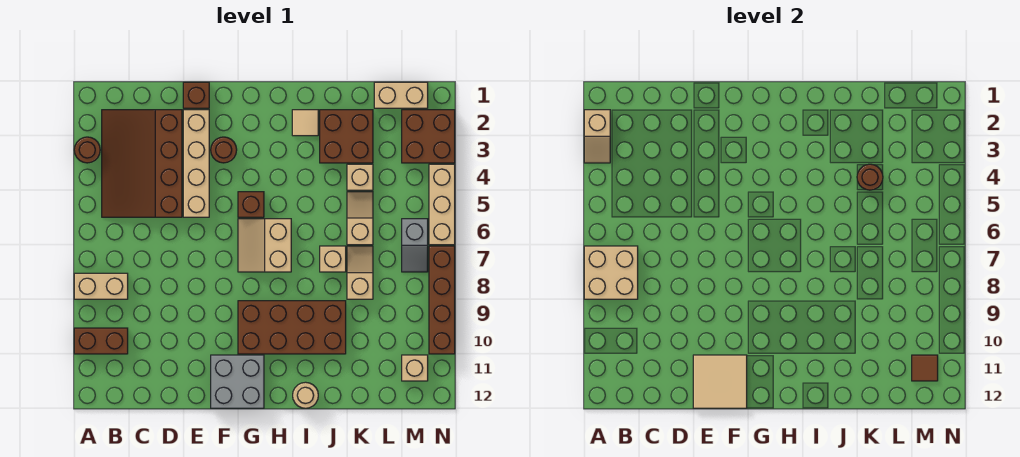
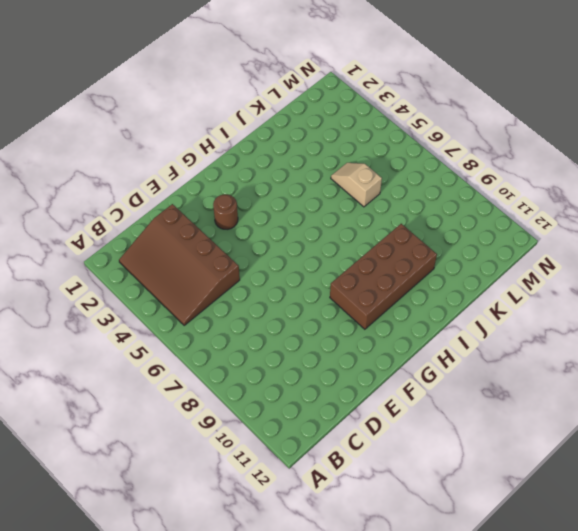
none -> brown round brick A3 level 1
none -> tan brick A8:B8 level 1
none -> brown brick A10:B10 level 1

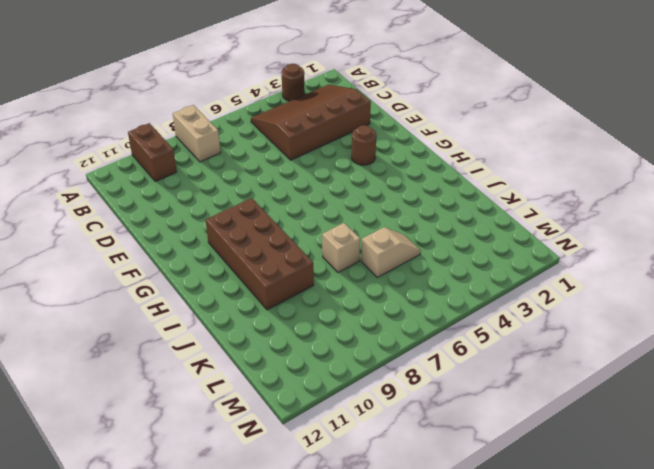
none -> brown brick E1 level 1
none -> tan brick E2:E5 level 1
none -> grey brick F11:G12 level 1

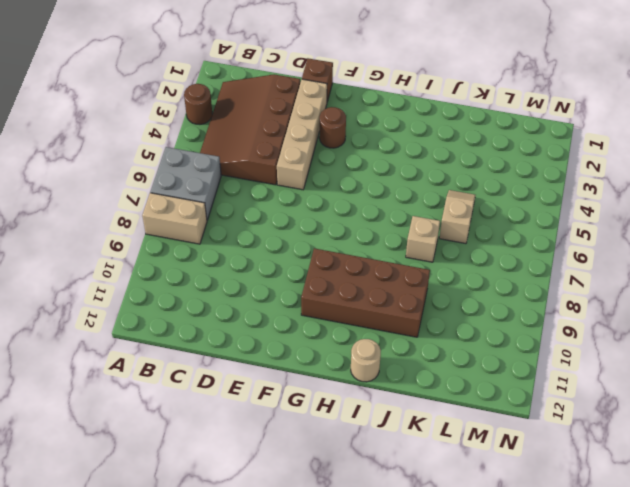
grey brick A6:B7 level 1 -> grey brick F11:G12 level 1
none -> brown brick A10:B10 level 1
none -> brown brick G5 level 1
none -> tan slope G6:H7 level 1 top H

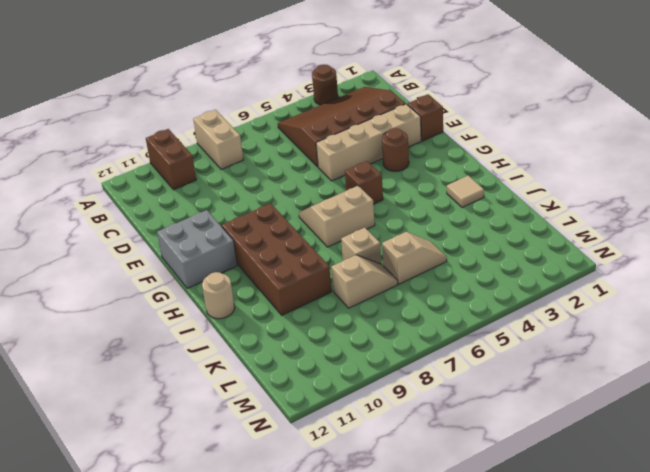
none -> brown brick J2:K3 level 1
none -> tan brick K4 level 1
none -> tan brick L1:M1 level 1

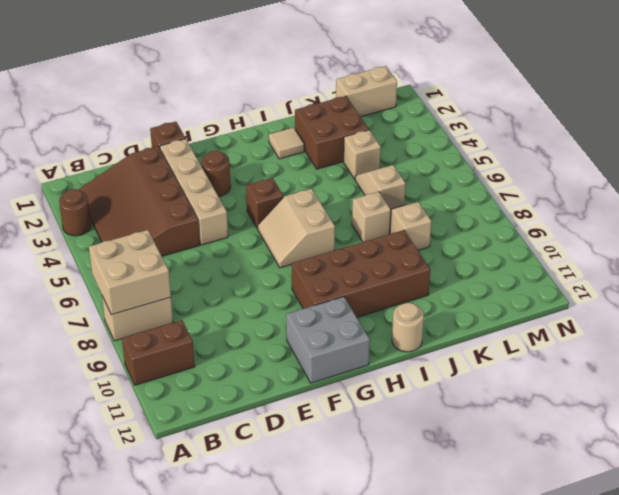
none -> brown brick M2:N3 level 1
none -> grey slope M6:M7 level 1 top 6
none -> tan brick M11 level 1

